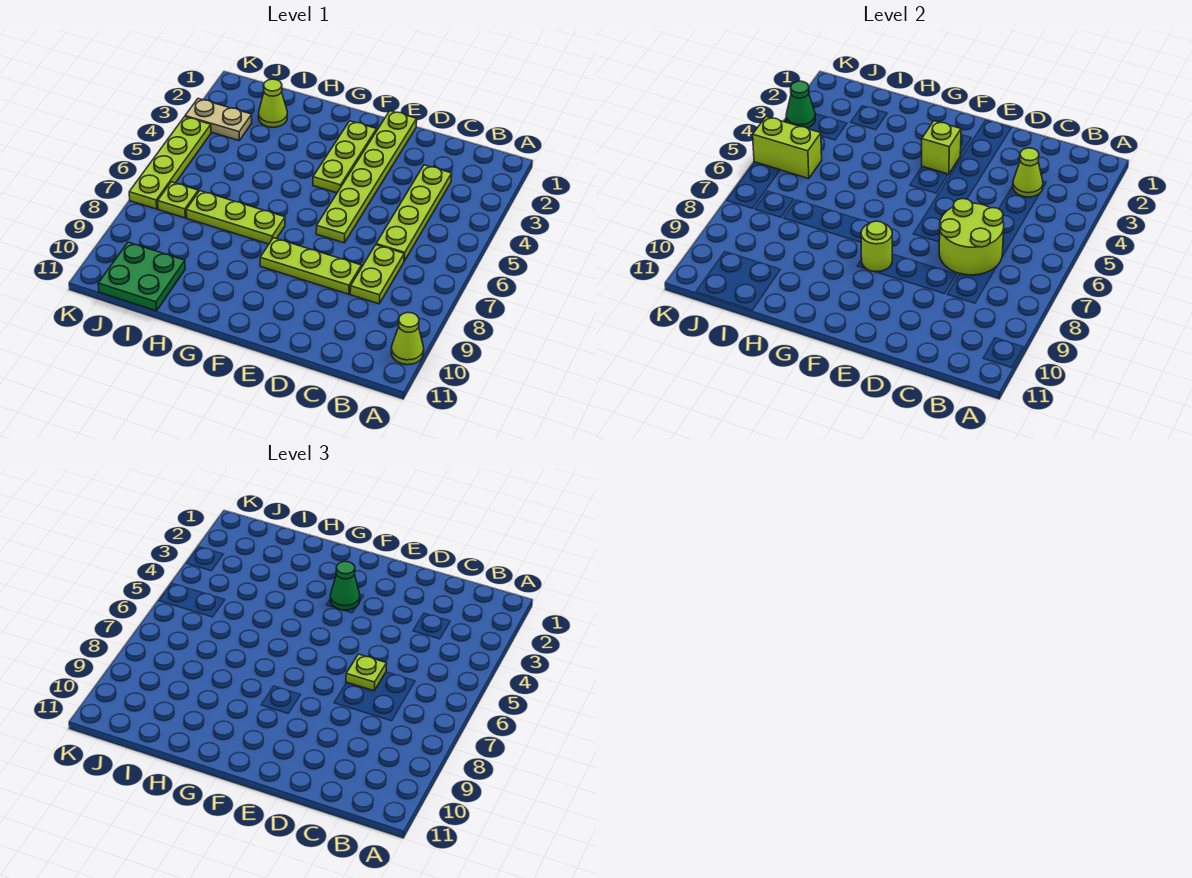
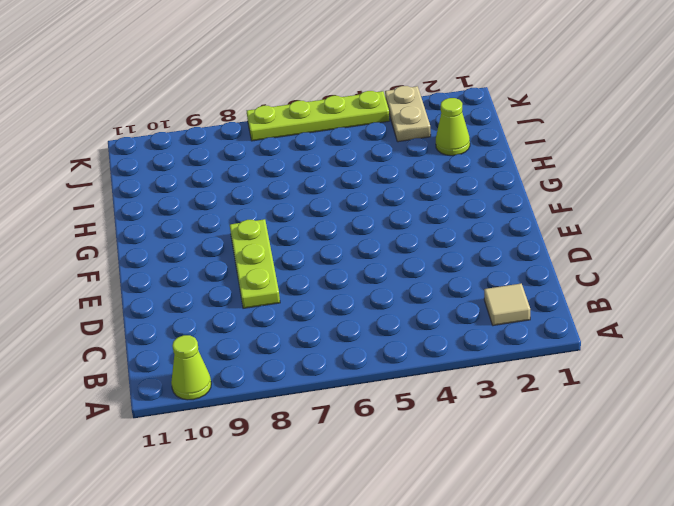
tan tile B2 level 1 -> none
none -> lime plate C3:C6 level 1
none -> lime plate C7:C8 level 1
none -> lime plate E1:E6 level 1

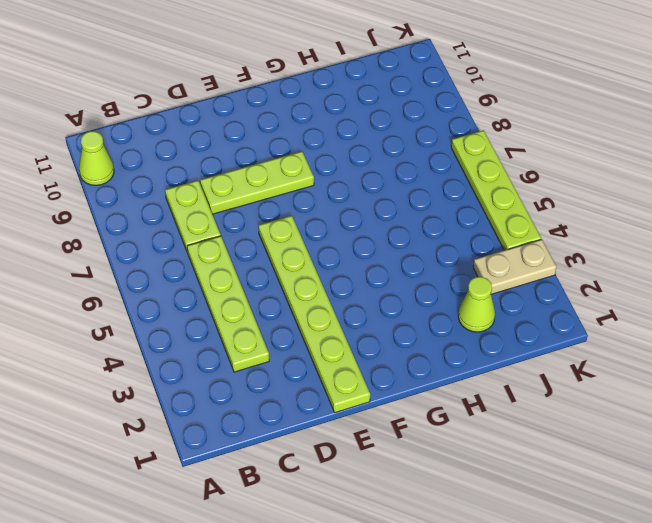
none -> lime plate F2:F4 level 1
none -> lime plate G7:I7 level 1
none -> green plate I10:J11 level 1

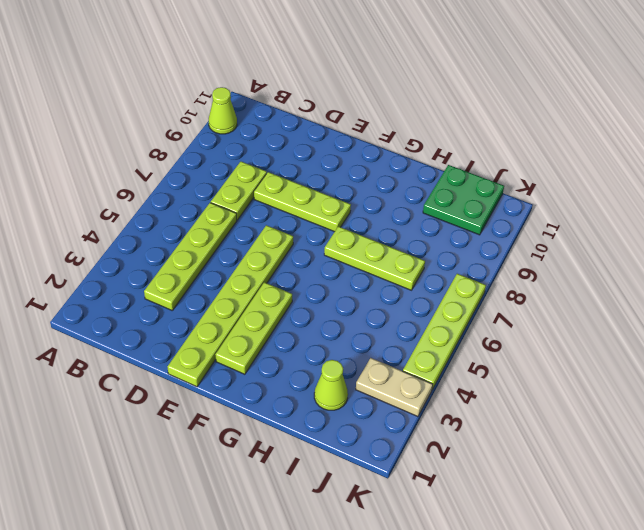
none -> lime plate J7 level 1
none -> lime cone C3 level 2
none -> lime round brick C6:D7 level 2

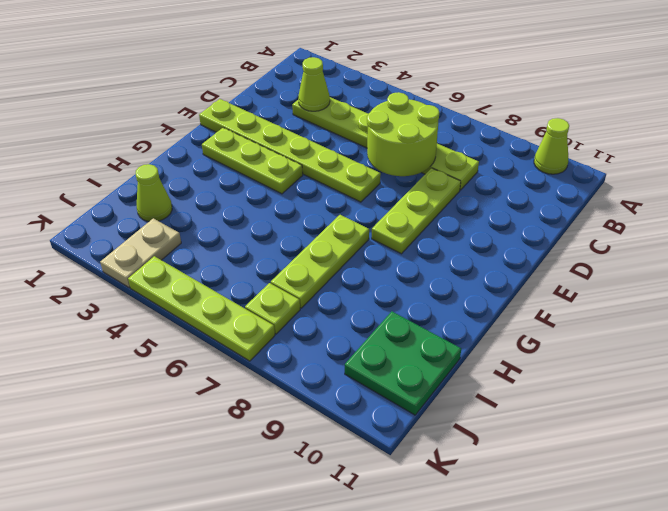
none -> lime brick F3 level 2
none -> lime round brick F8 level 2
none -> lime brick J5:K5 level 2

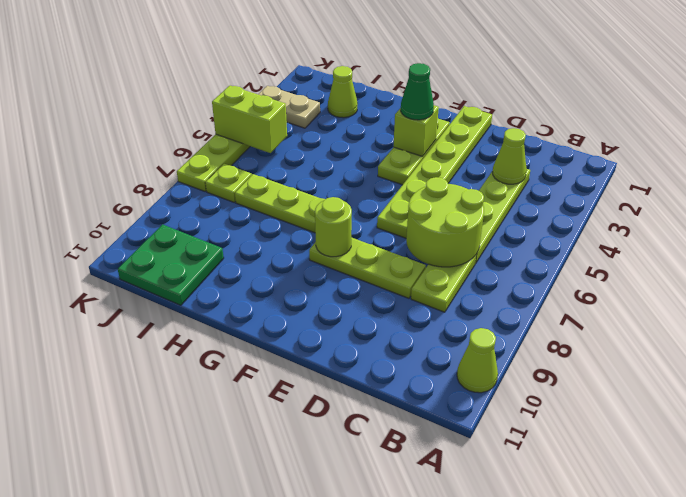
none -> green cone K3 level 2
none -> lime plate D6 level 3

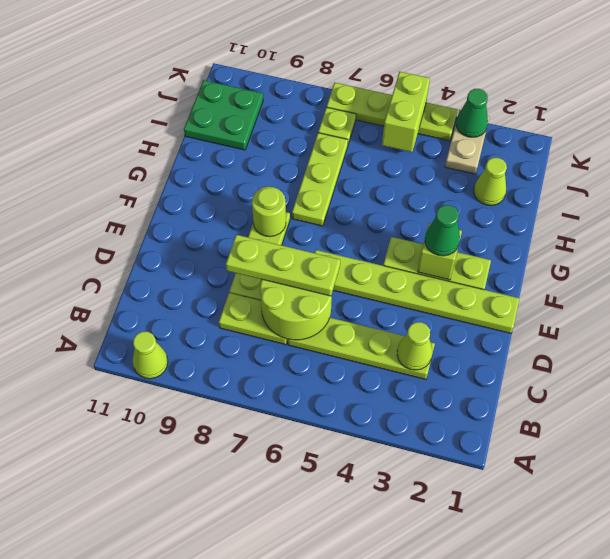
lime plate D6:D8 level 3 -> lime plate D6 level 3

